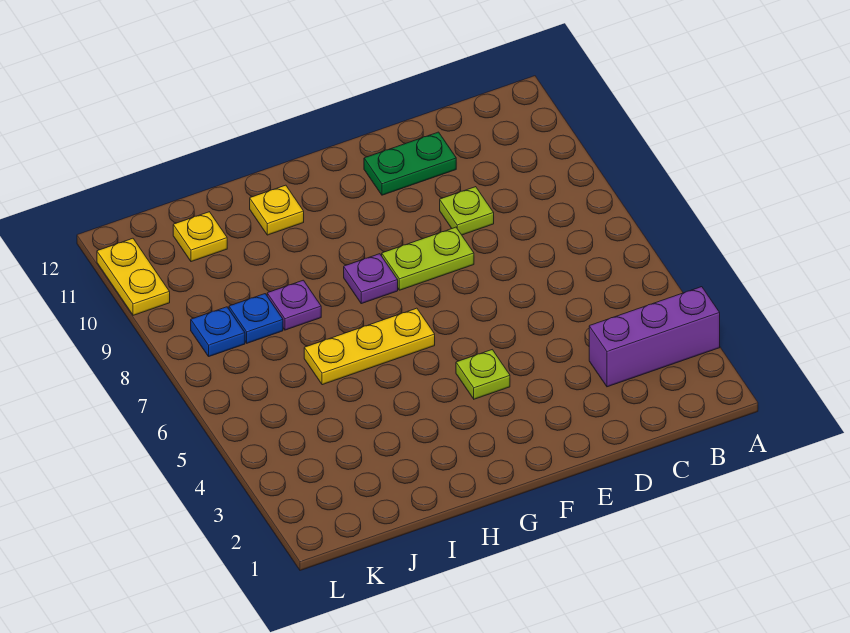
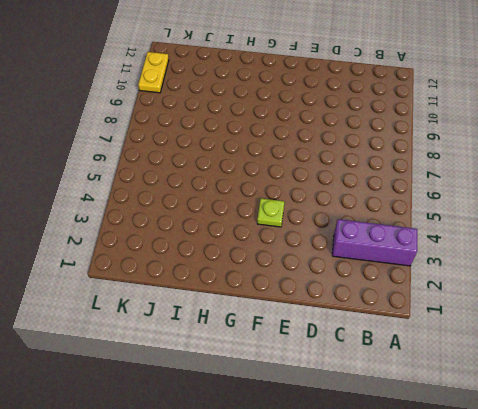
none -> lime plate D9 level 1
none -> green plate D11:E11 level 1
none -> lime plate E8:F8 level 1

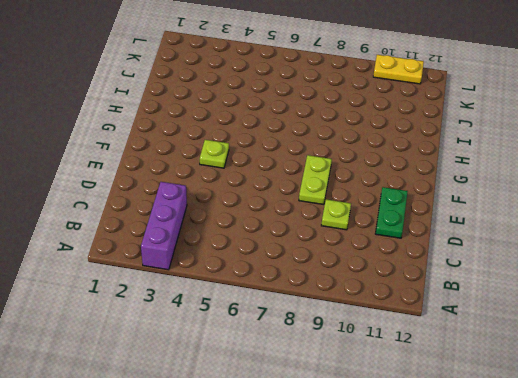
none -> yellow plate G6:I6 level 1
none -> purple plate G8 level 1
none -> yellow plate H11 level 1

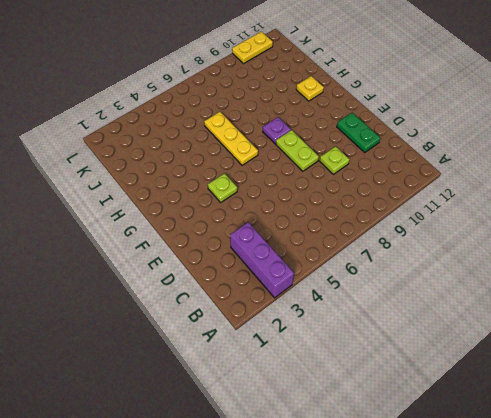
none -> purple plate I8 level 1
none -> blue plate J8 level 1
none -> yellow plate J11 level 1

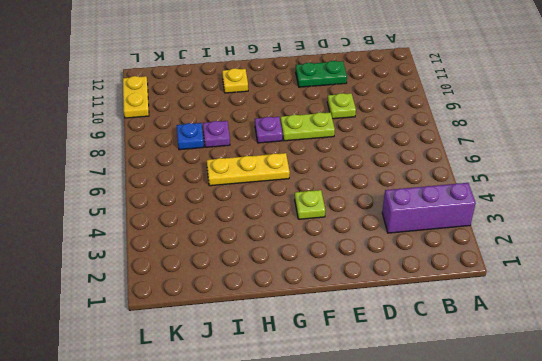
none -> yellow plate J11 level 1
none -> blue plate K8 level 1

